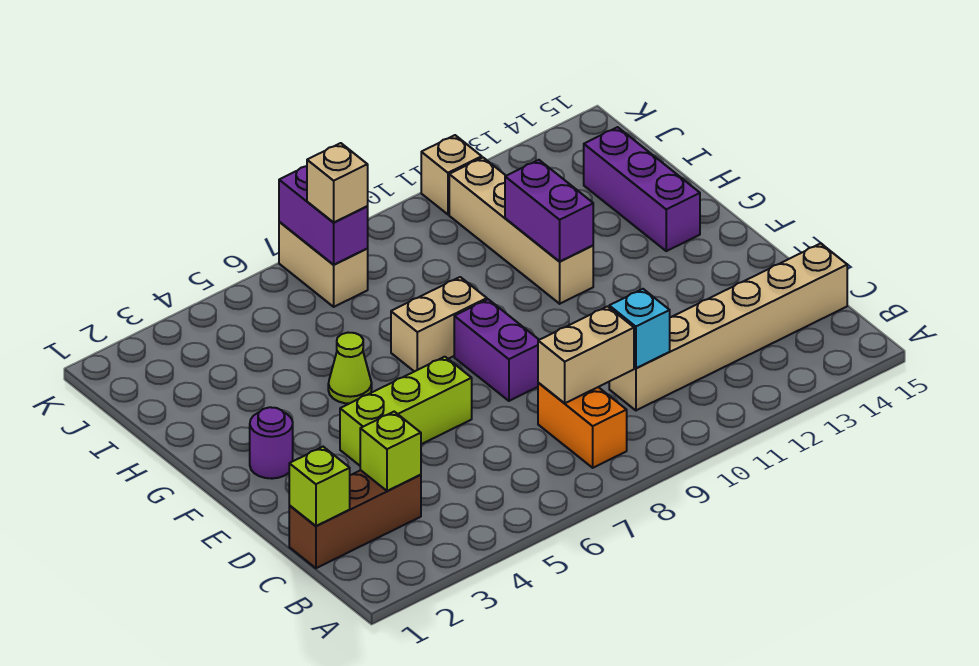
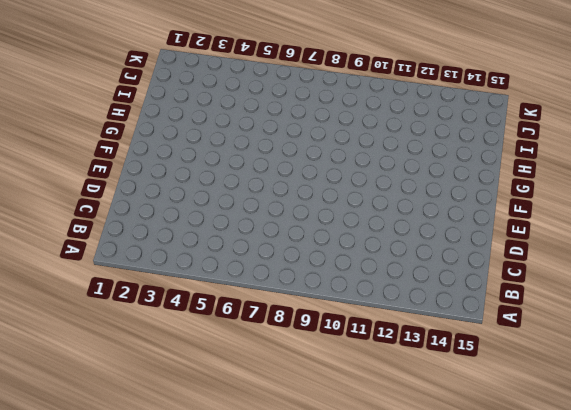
none -> orange brick B8:C8 level 1
none -> brown brick C1:C3 level 1
none -> tan brick C10:C15 level 1

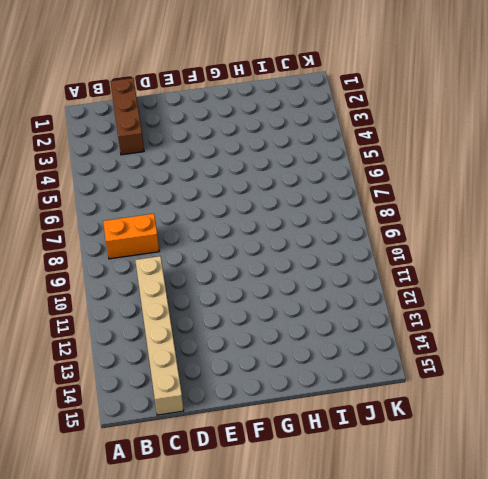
none -> lime brick E4:E6 level 1
none -> purple brick E8:F8 level 1
none -> purple round brick F2 level 1

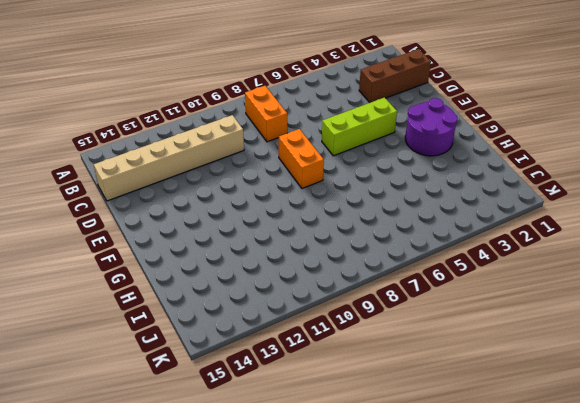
orange brick E8:F8 level 1 -> purple brick E8:F8 level 1
purple round brick F2:G3 level 1 -> purple round brick F2 level 1
none -> lime cone G5 level 1
none -> tan brick G7:G8 level 1
none -> tan brick G11:J11 level 1

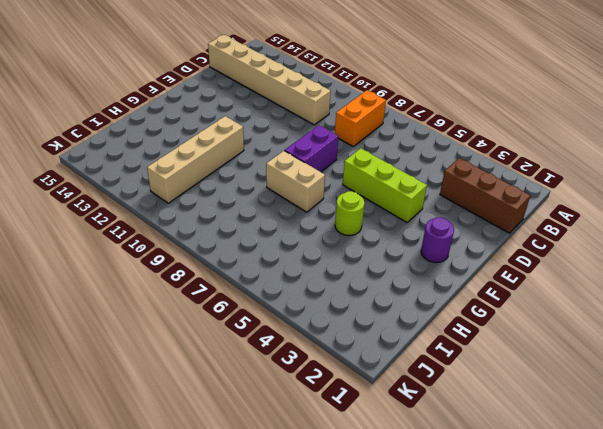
lime round brick G5 level 1 -> lime cone G5 level 1
none -> purple brick G14:I14 level 1
none -> tan brick J7:K7 level 1
none -> tan brick K11 level 1

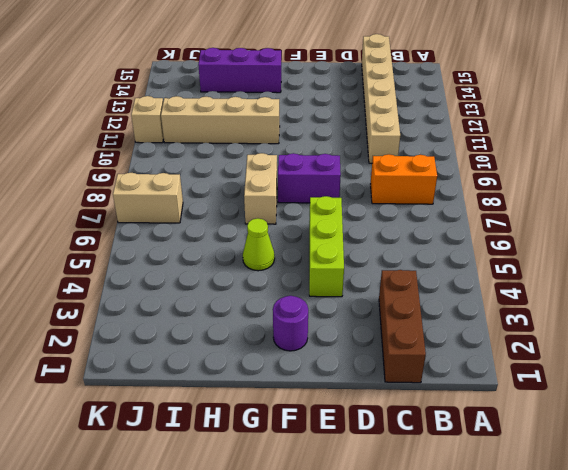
none -> lime brick C1 level 2
none -> lime brick C3 level 2
none -> tan brick C8:C9 level 2

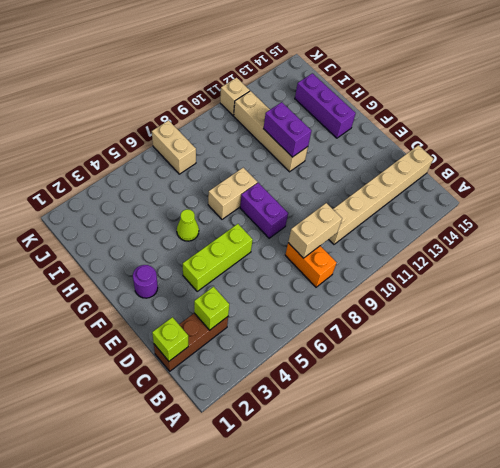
none -> cyan brick C10 level 2
none -> purple brick J7:K7 level 2
none -> tan brick J7 level 3

